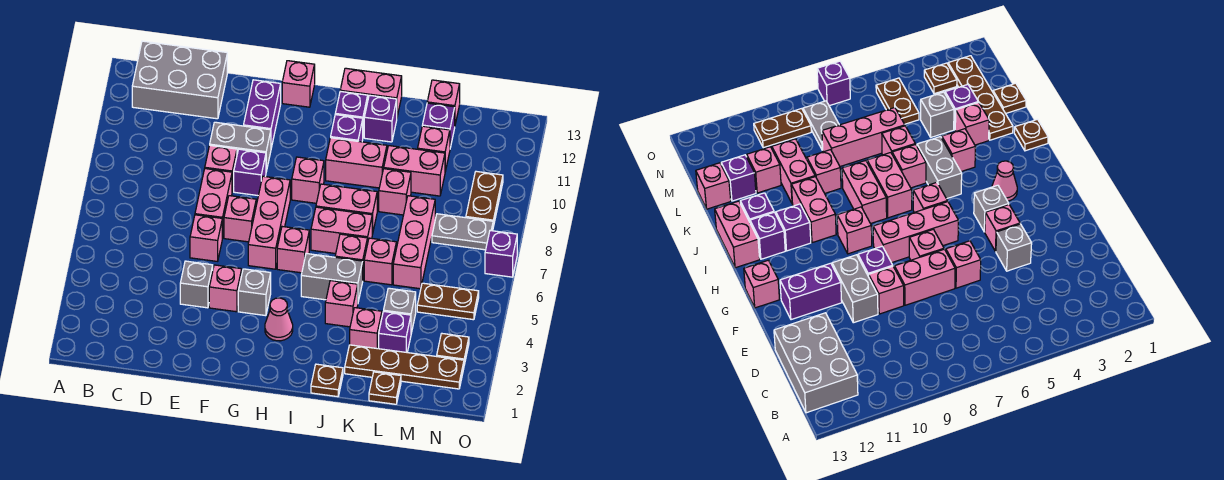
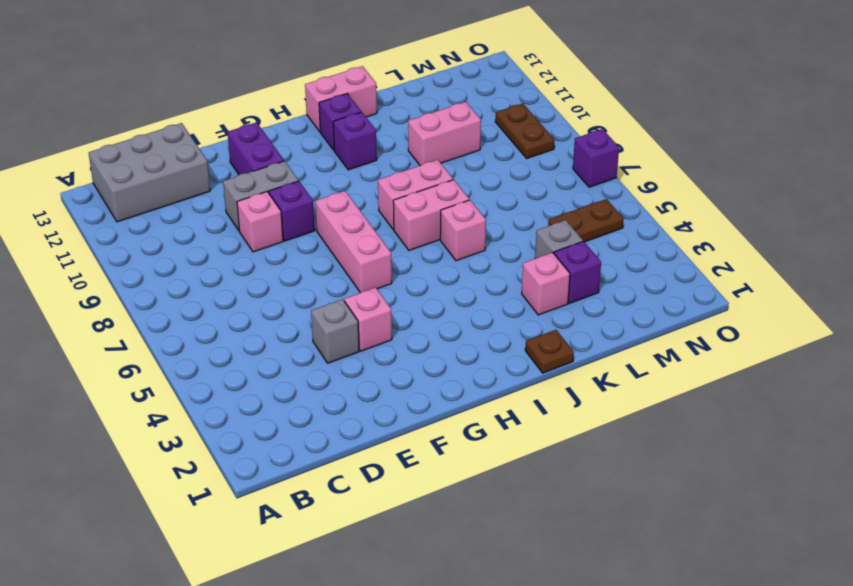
none -> pink brick E6 level 1
none -> pink brick E7:E8 level 1
none -> pink brick F7 level 1
none -> grey brick G4 level 1

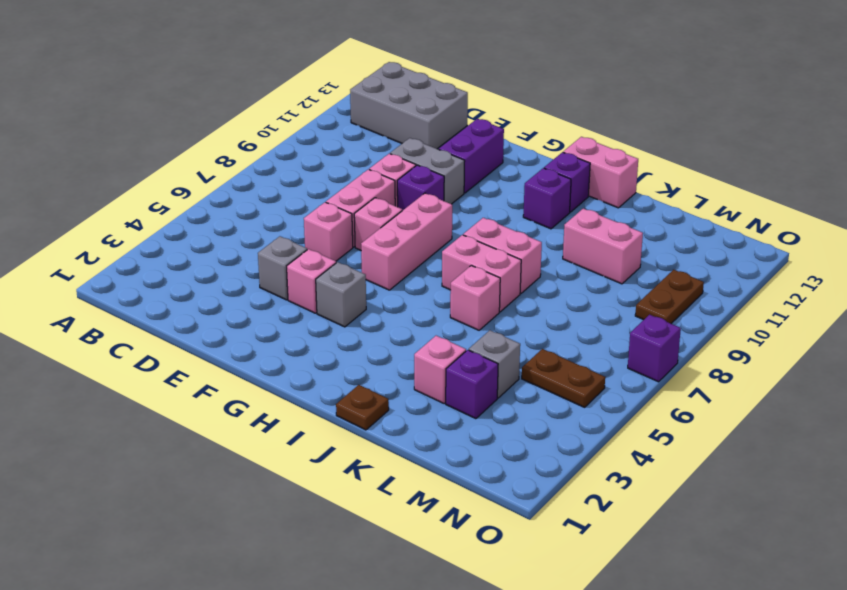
none -> pink brick G13 level 1
none -> pink cone H3 level 1
none -> pink brick H6 level 1
none -> pink brick H9 level 1

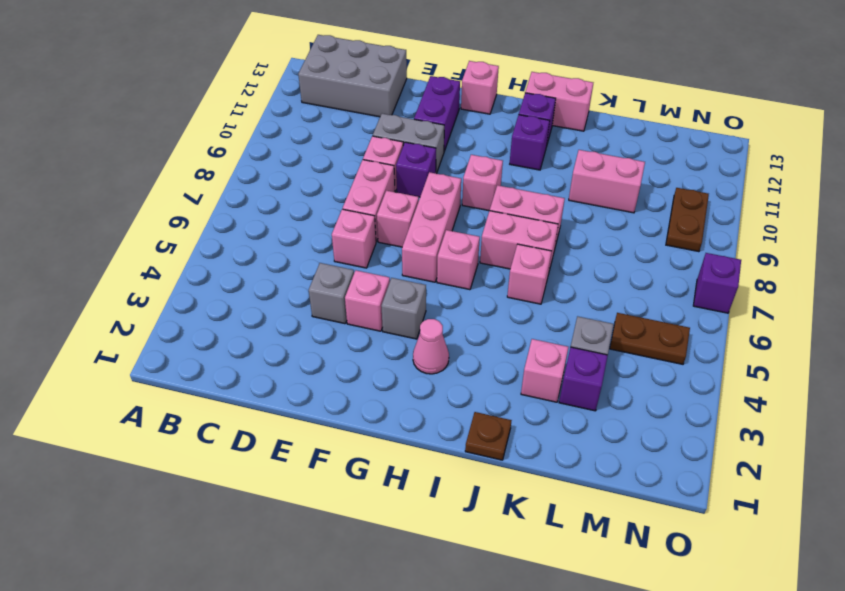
none -> grey brick I5:J5 level 1
none -> pink brick I10:J10 level 1
none -> pink brick J4 level 1
none -> purple brick J12 level 1

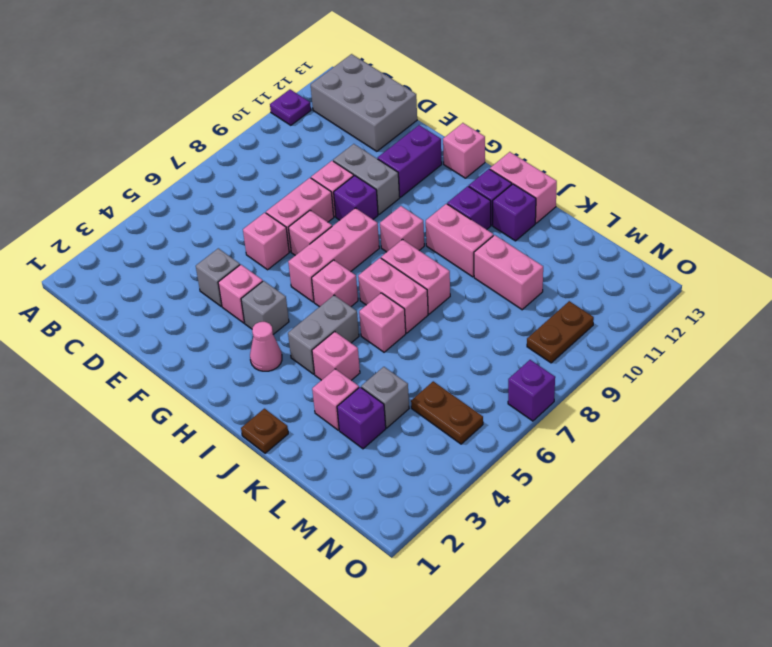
purple plate A11 level 1 -> none
grey brick I4:I5 level 1 -> grey brick I5:J5 level 1
none -> brown plate K2:N2 level 1
none -> pink brick K6 level 1
none -> pink brick K9 level 1
none -> brown plate L1 level 1

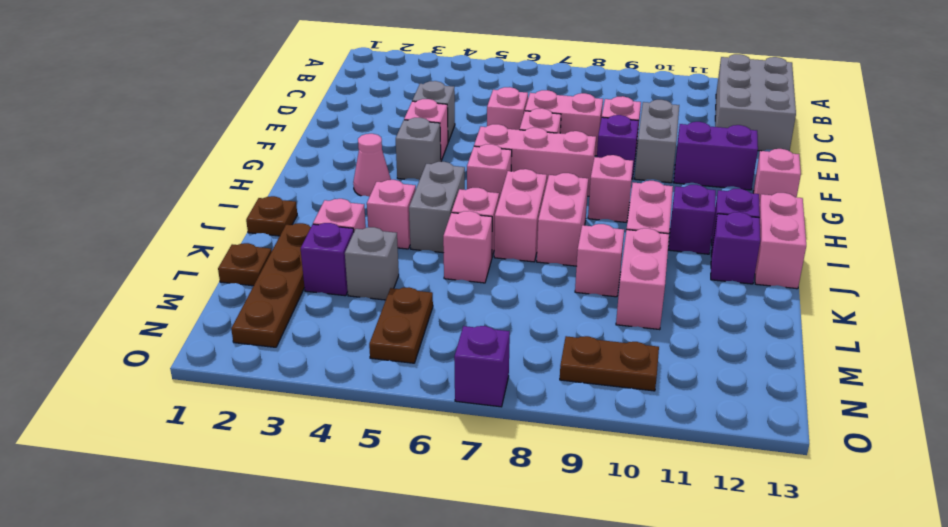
none -> pink brick L6:L8 level 1
none -> pink brick L11 level 1
none -> purple brick L12 level 1
none -> pink brick L13 level 1

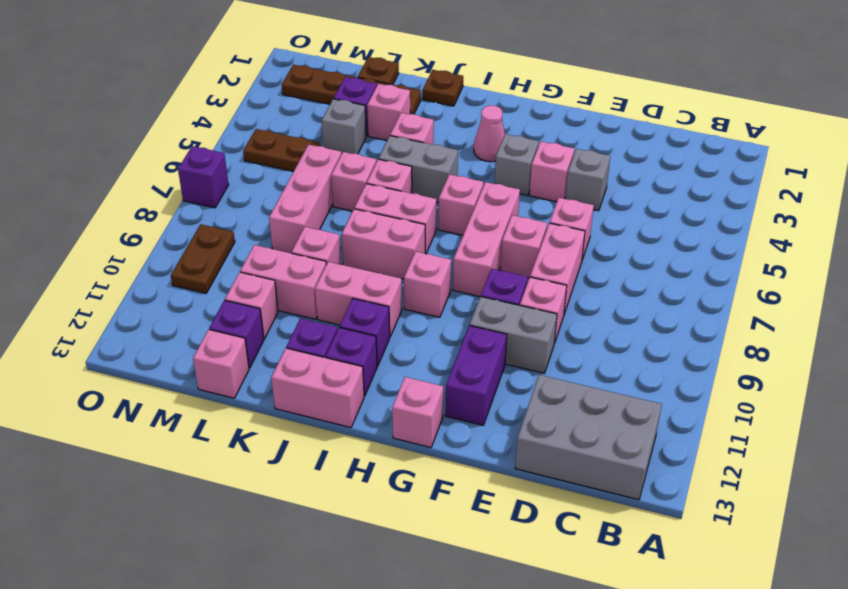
none -> grey plate M8:N8 level 1
none -> brown plate N3 level 1

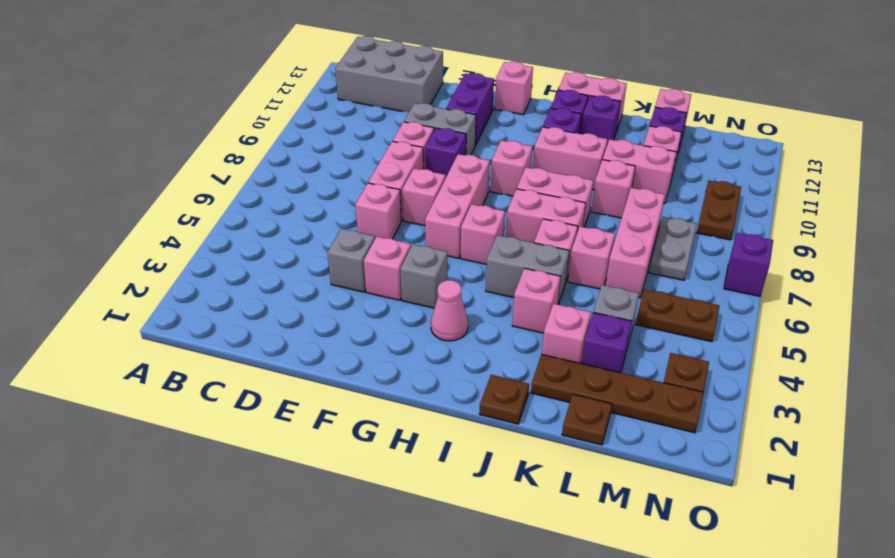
grey plate M7:M8 level 1 -> grey plate M8:N8 level 1

